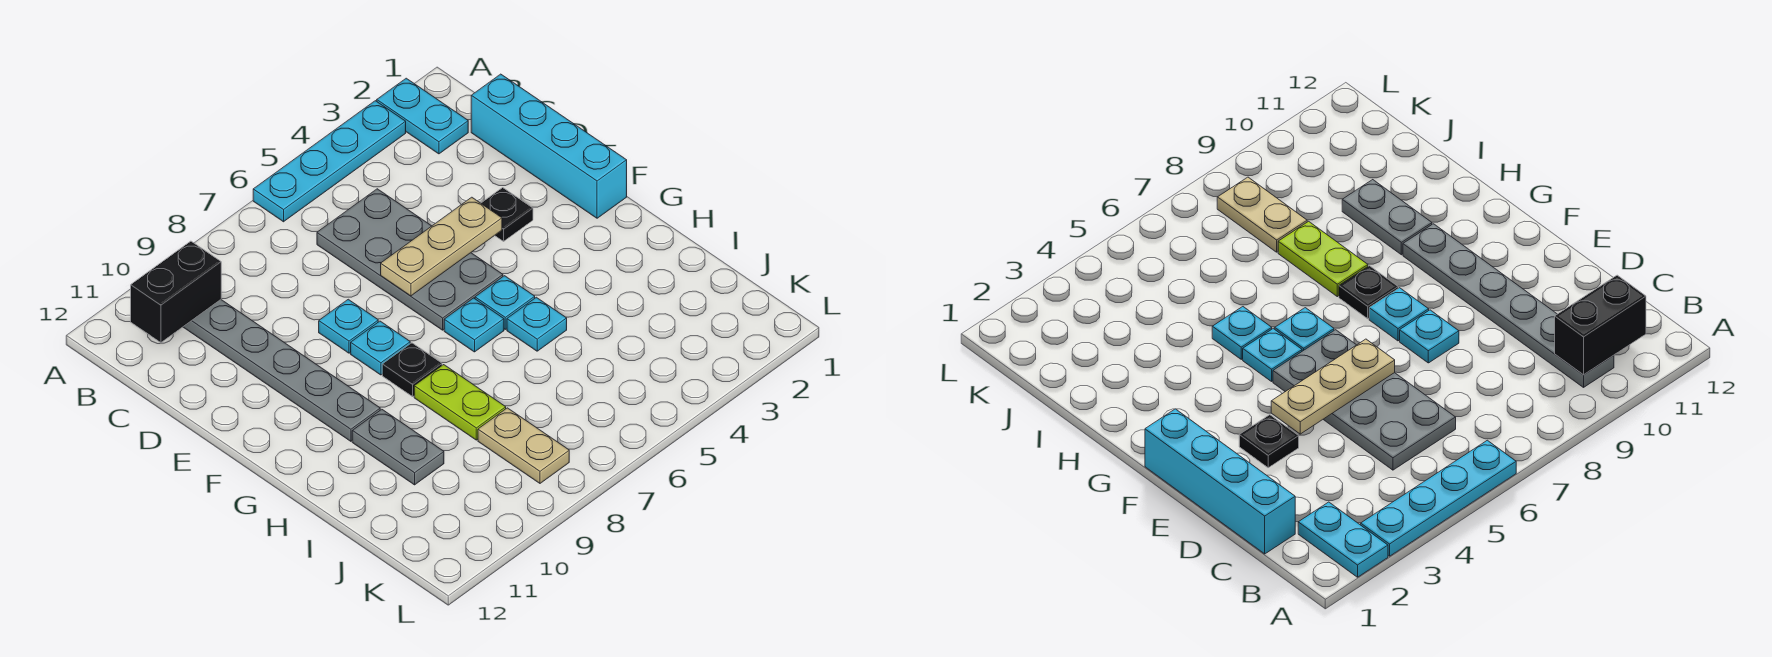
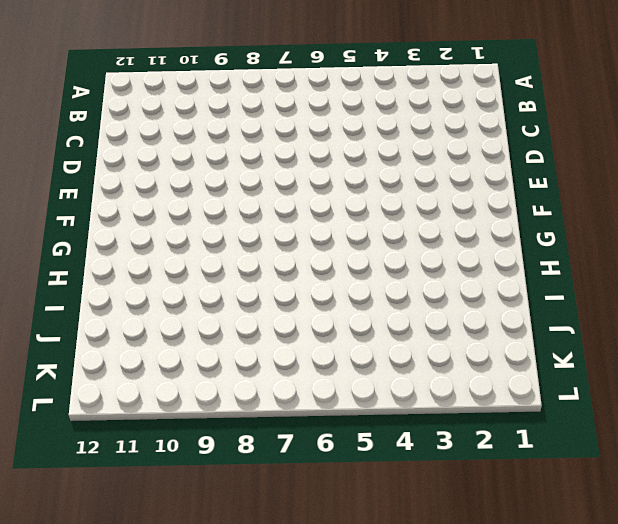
none -> cyan plate A2:B2 level 1
none -> cyan plate A3:A6 level 1
none -> grey plate B10:G10 level 1

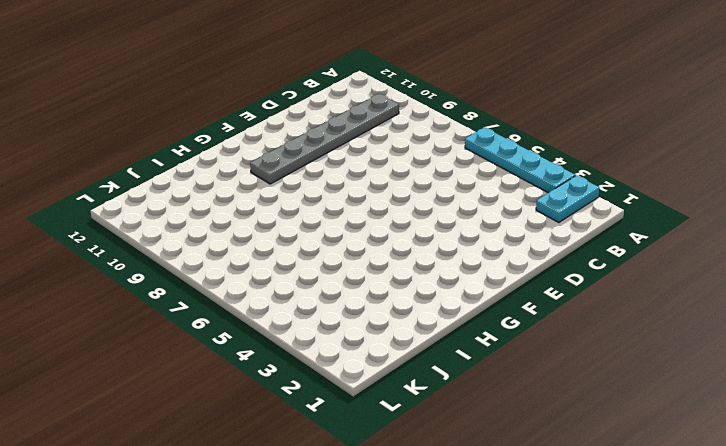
none -> cyan brick C1:F1 level 1
none -> grey plate C5:F6 level 1
none -> black plate E3 level 1

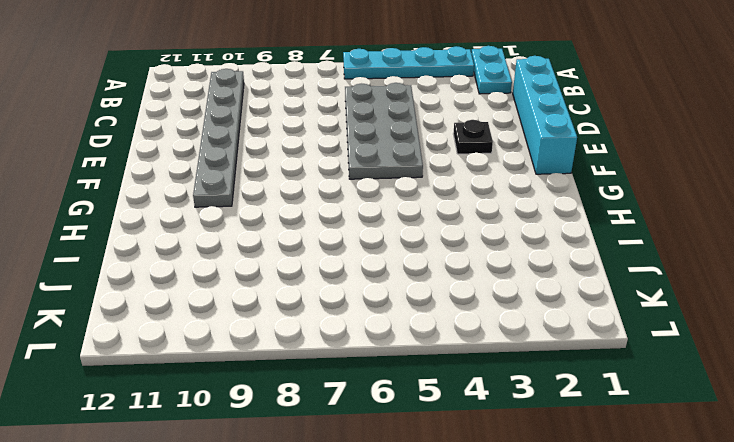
none -> cyan plate E8 level 1
none -> cyan plate F8 level 1
none -> cyan plate G5 level 1

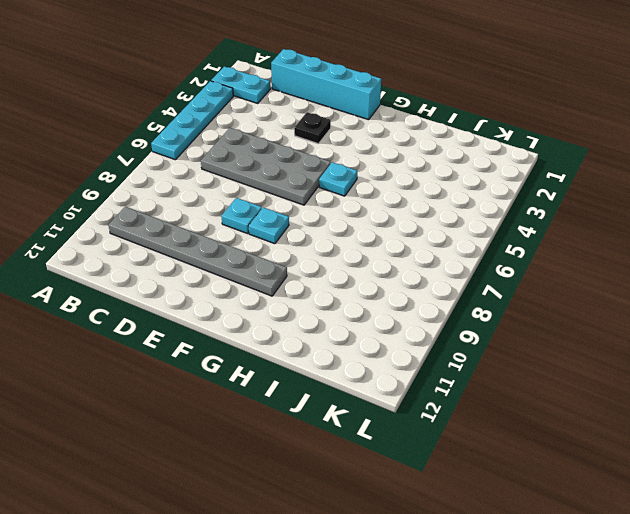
none -> cyan plate G6 level 1
none -> black plate G8 level 1
none -> cyan plate H5 level 1

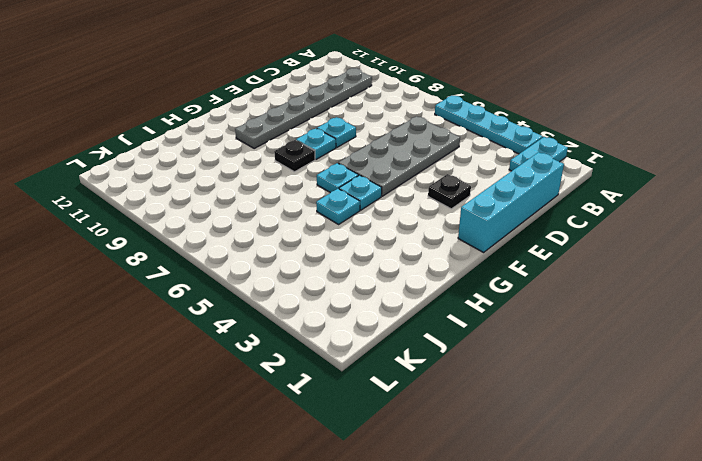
none -> lime plate H8:I8 level 1
none -> grey plate H10:I10 level 1
none -> tan plate J8:K8 level 1

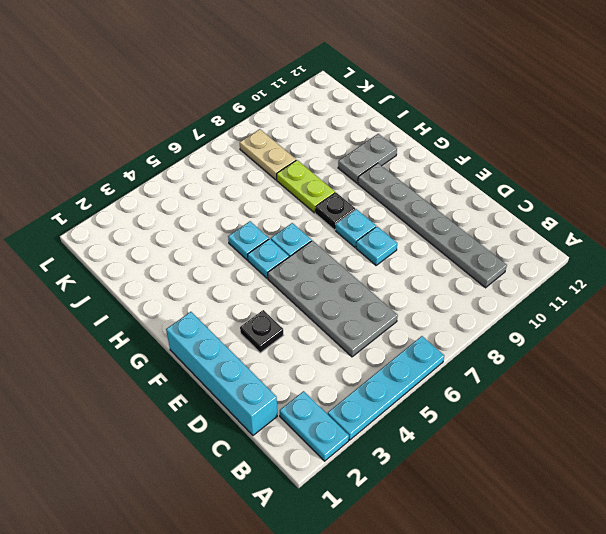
grey plate H10:H11 level 1 -> grey plate H10:I10 level 1
none -> black brick B10:B11 level 2
none -> tan plate E4:E6 level 2

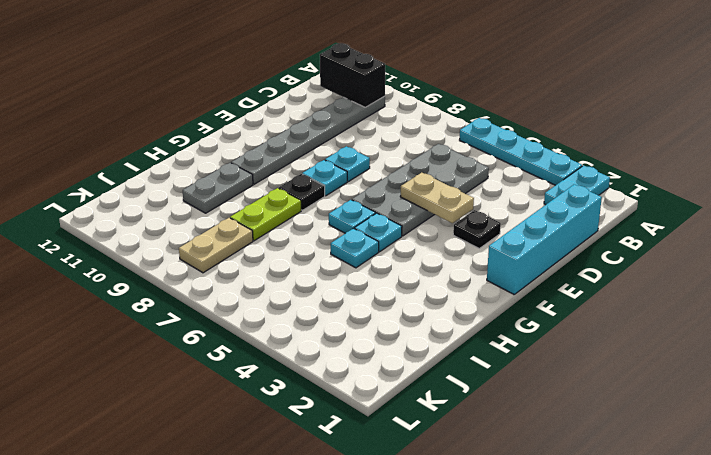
tan plate E4:E5 level 2 -> tan plate E4:E6 level 2

